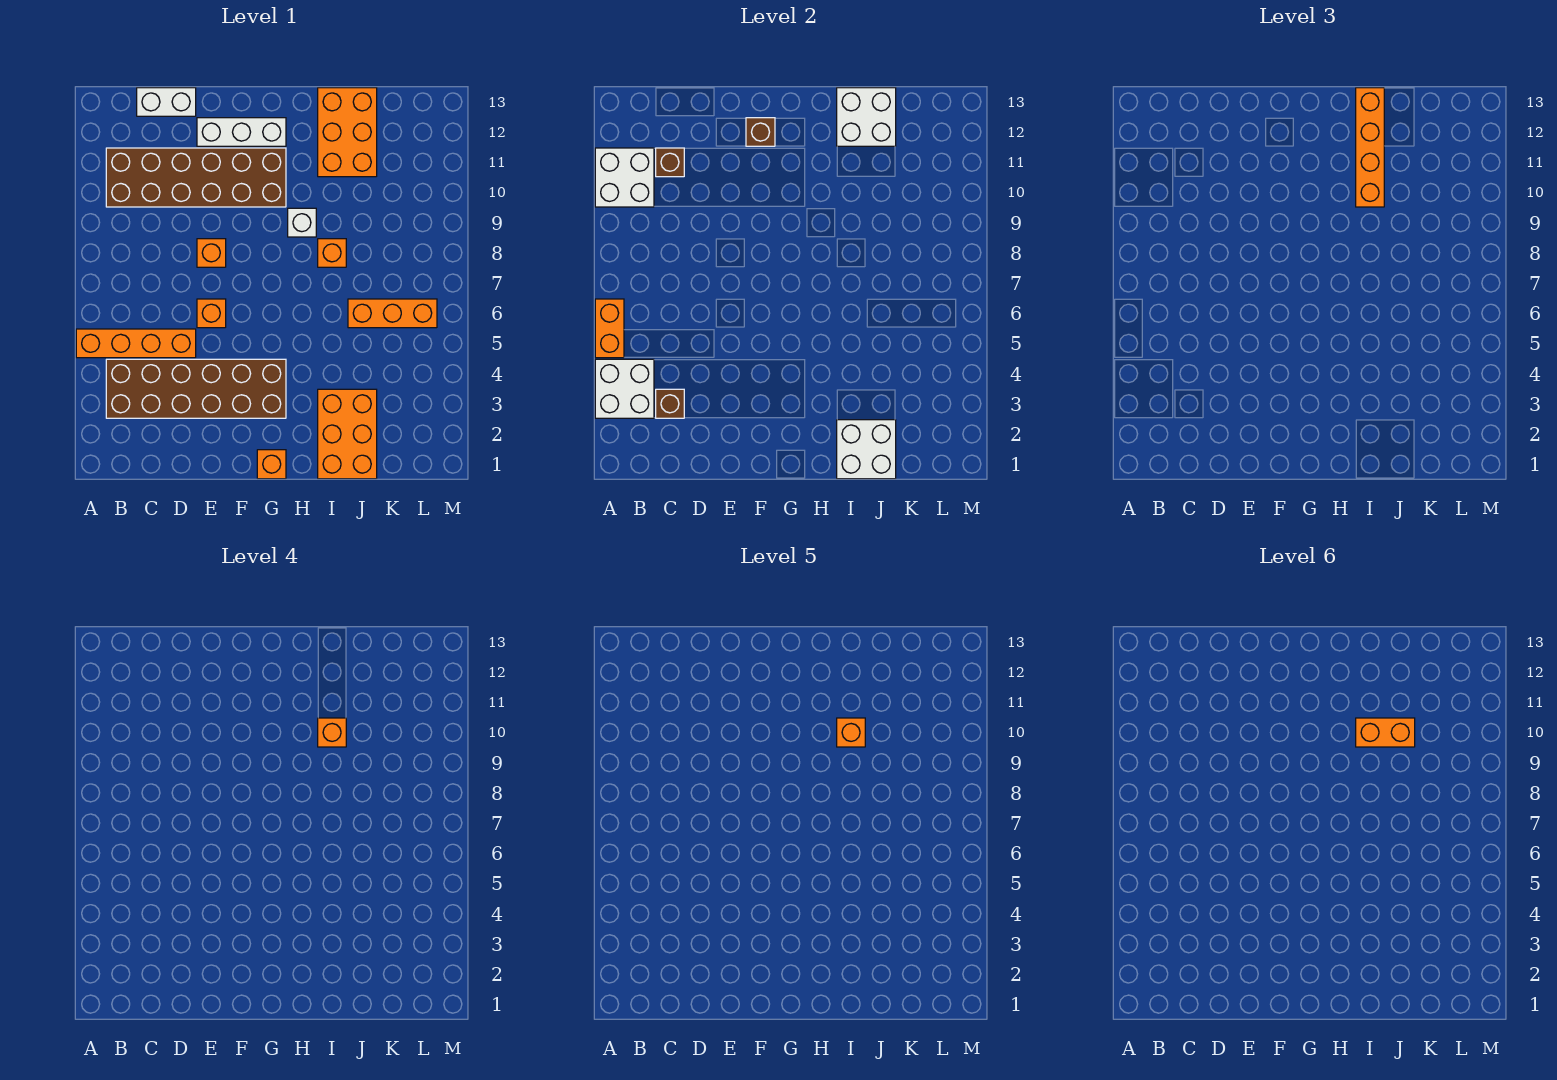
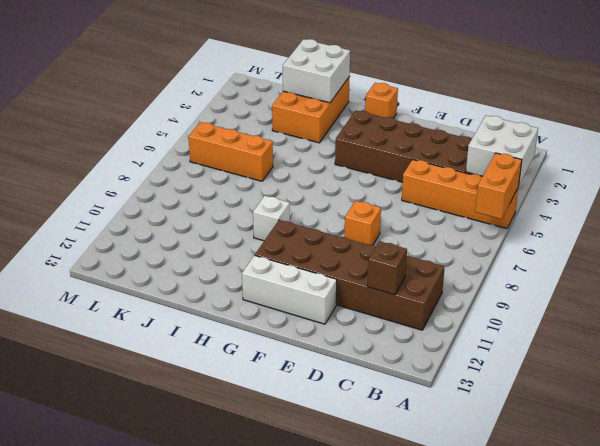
none -> white brick C13:D13 level 1
none -> orange brick E6 level 1
none -> orange brick I8 level 1

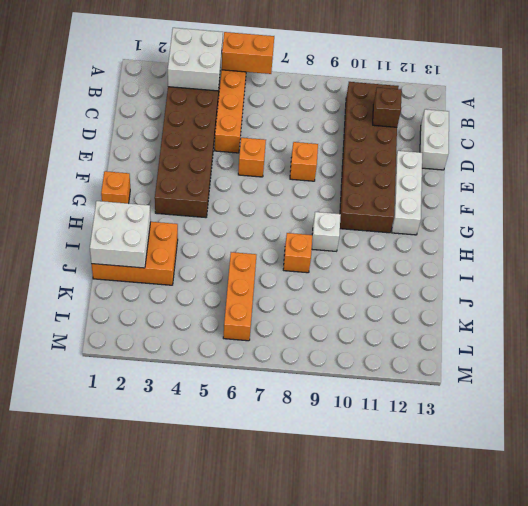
none -> orange brick I11:J13 level 1
none -> white brick A10:B11 level 2
none -> brown brick C3 level 2

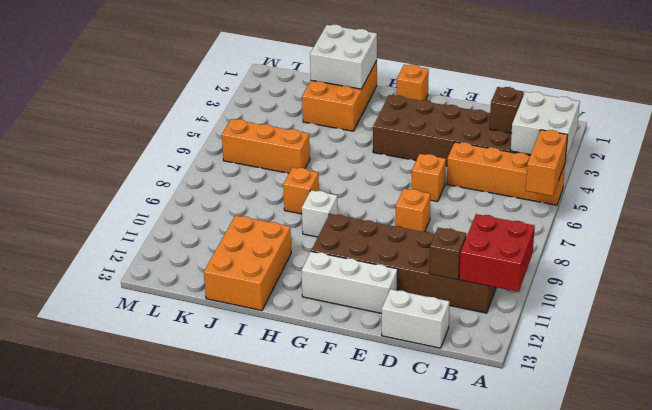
red brick A10:B11 level 2 -> white brick A10:B11 level 2
none -> brown brick F12 level 2
none -> white brick I12:J13 level 2
none -> orange brick I10:I13 level 3

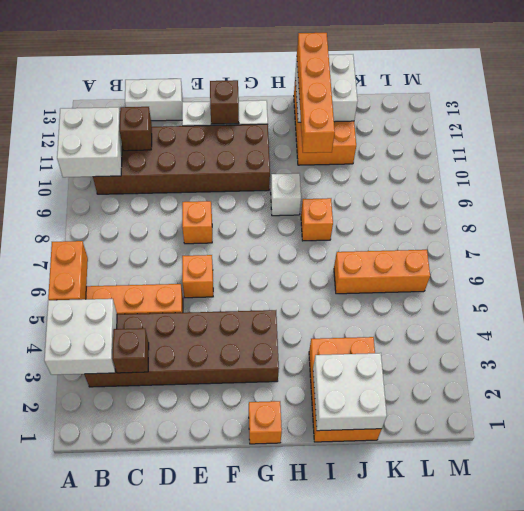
none -> orange brick I10 level 4
none -> orange brick I10 level 5
none -> orange brick I10:J10 level 6

